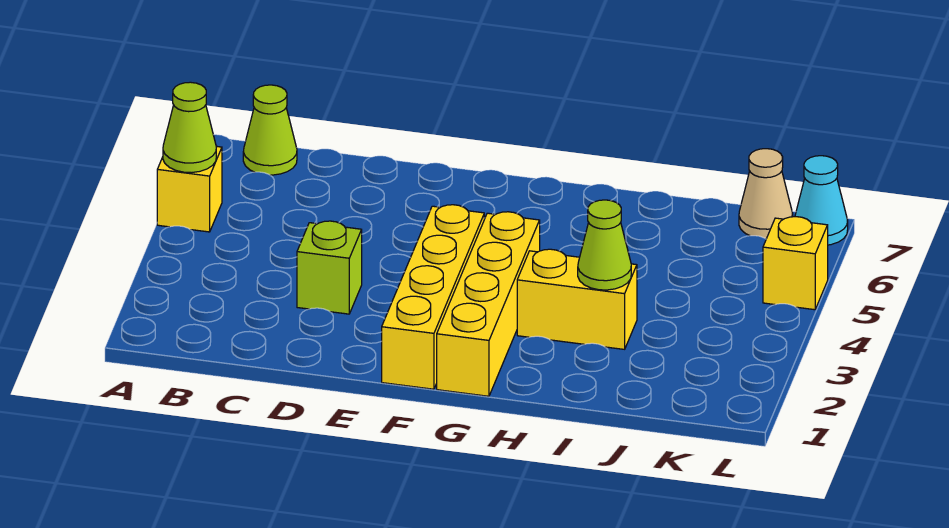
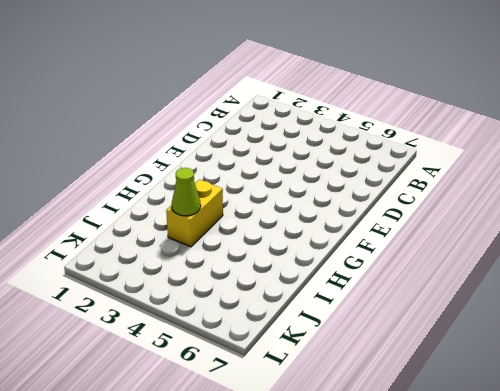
none -> yellow brick A5 level 1
none -> lime cone B7 level 1

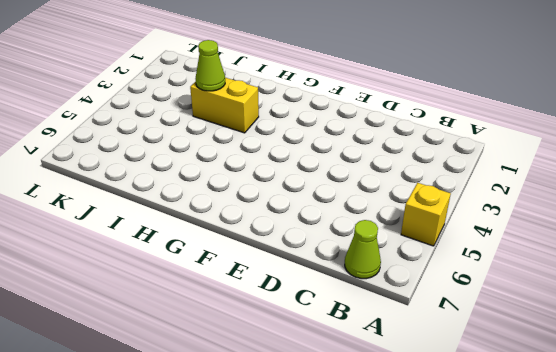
none -> lime brick D3 level 1
none -> yellow brick F1:F4 level 1

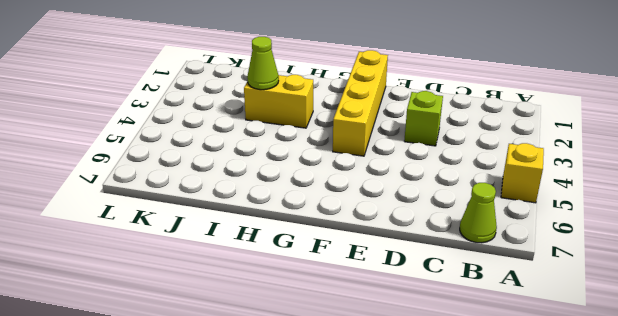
none -> yellow brick G1:G4 level 1
none -> tan cone K7 level 1

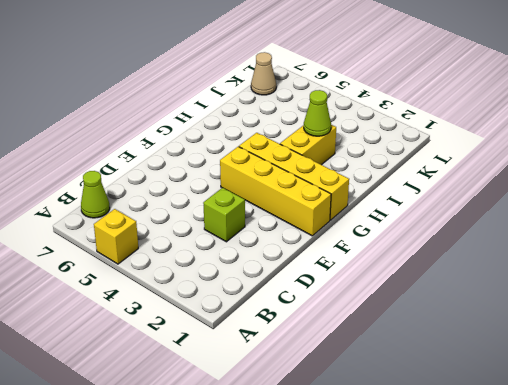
none -> yellow brick L5 level 1
none -> cyan cone L7 level 1

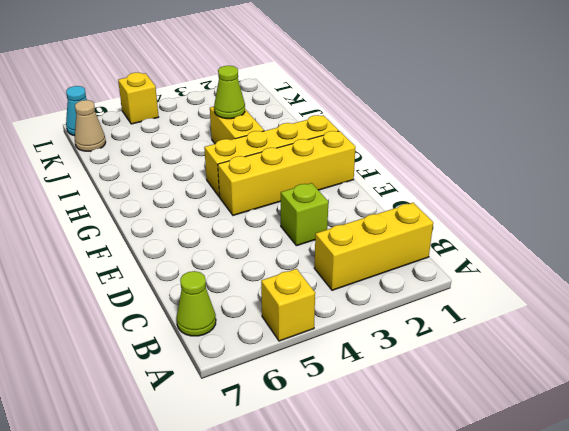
yellow brick B1:B3 level 1 -> none
none -> lime cone A5 level 2

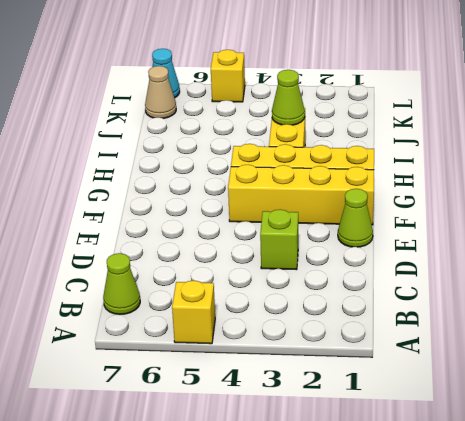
lime cone E1 level 1 -> lime cone A5 level 2

